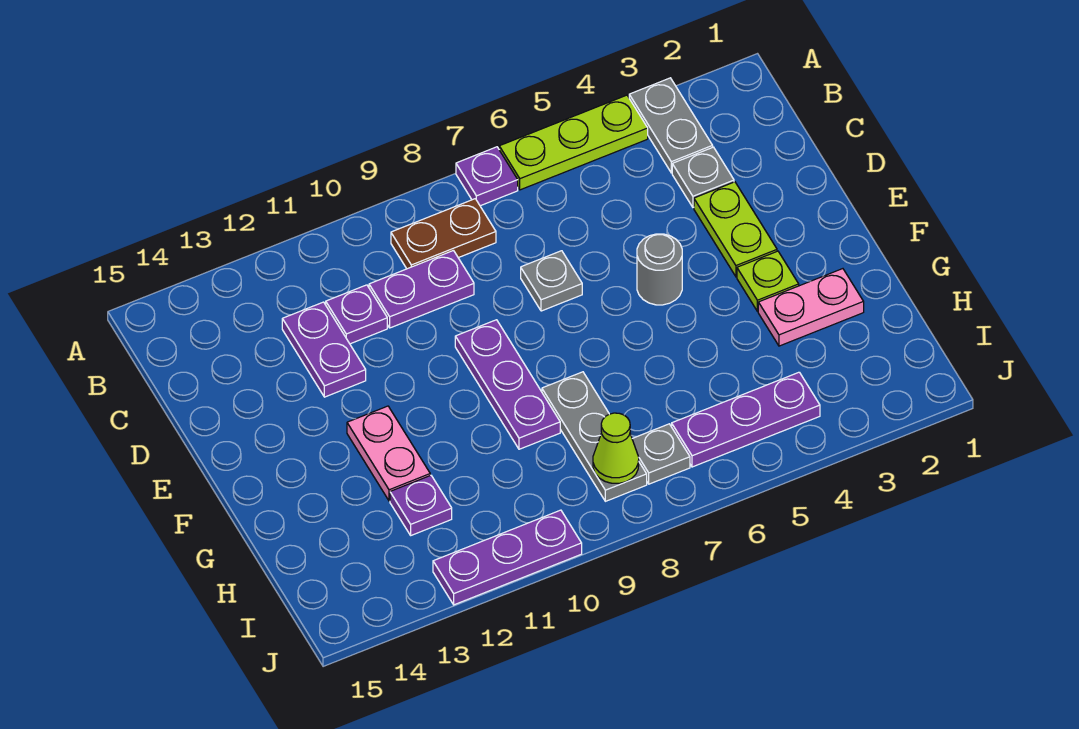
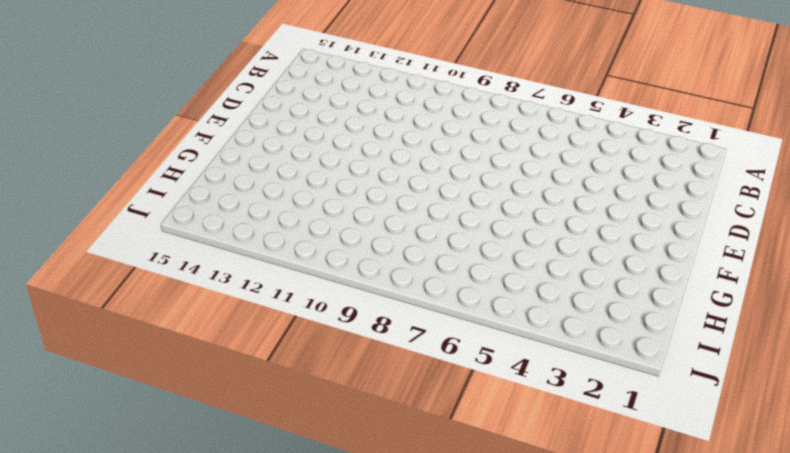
none -> grey plate A3:B3 level 1
none -> lime plate A4:A6 level 1
none -> purple plate A7 level 1

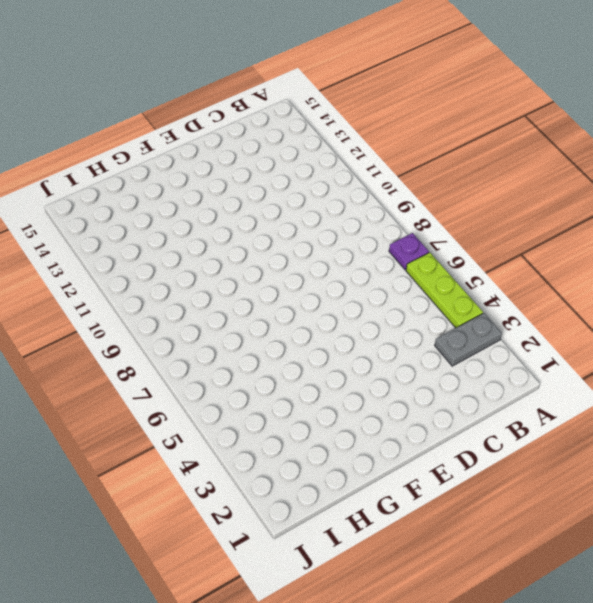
none -> brown plate B8:B9 level 1
none -> grey plate C3 level 1
none -> purple plate C9:C10 level 1

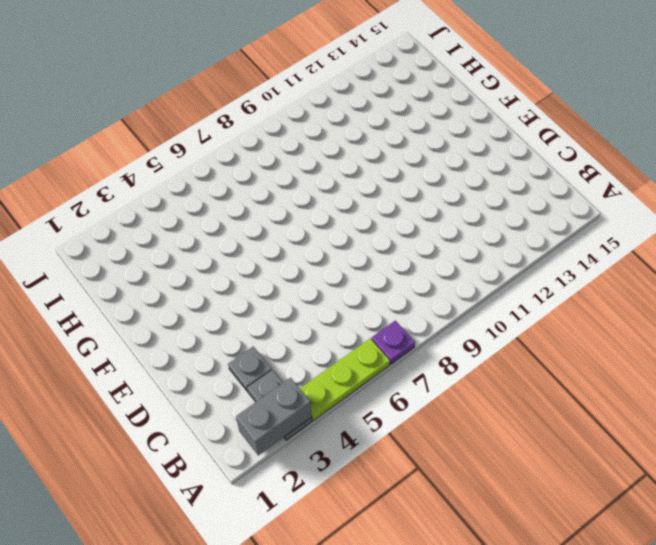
grey brick A2:A3 level 2 -> none
none -> brown plate B8:B9 level 1
none -> purple plate C9:C10 level 1
none -> purple plate C11 level 1

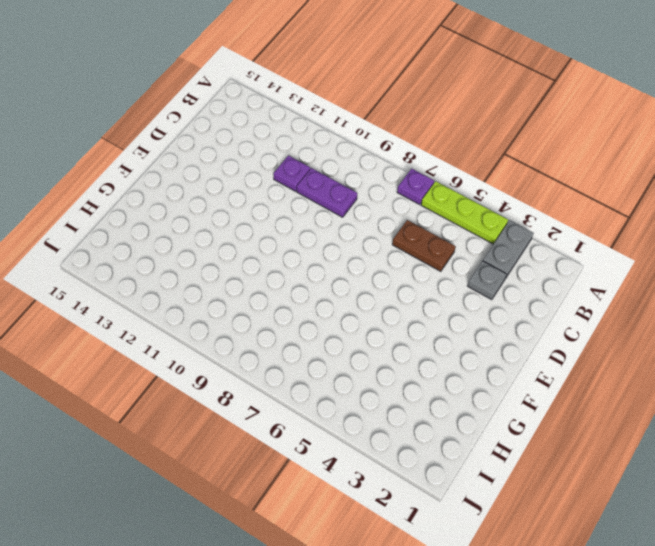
brown plate C5:C6 level 1 -> brown plate B8:B9 level 1
none -> purple plate C12:D12 level 1
none -> lime plate D3:E3 level 1
none -> grey plate D7 level 1

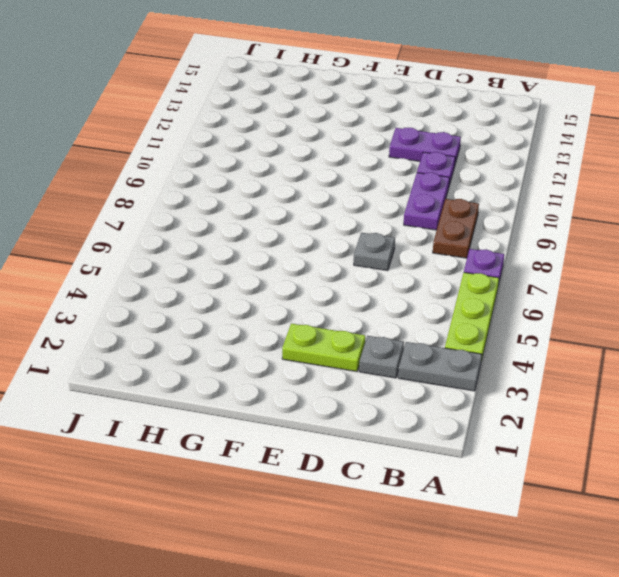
none -> grey round brick E5 level 1
none -> purple plate E9:G9 level 1
none -> lime plate F3 level 1

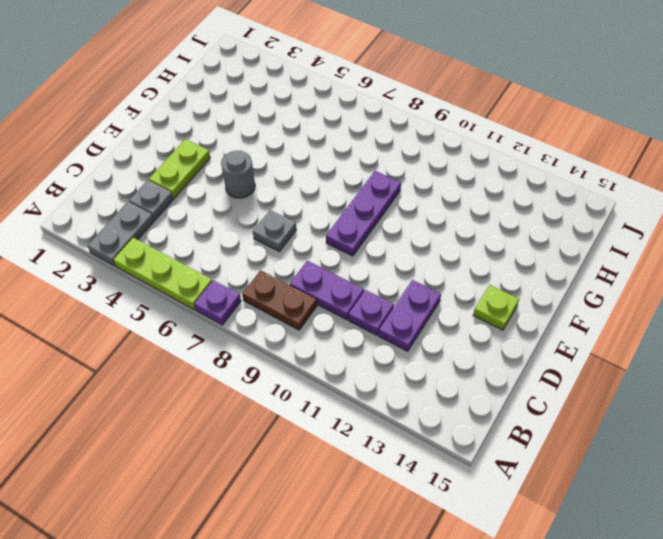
lime plate E14 level 1 -> lime plate F3 level 1
none -> pink plate F12:G12 level 1
none -> pink plate G2:G3 level 1
none -> grey plate G8:I8 level 1

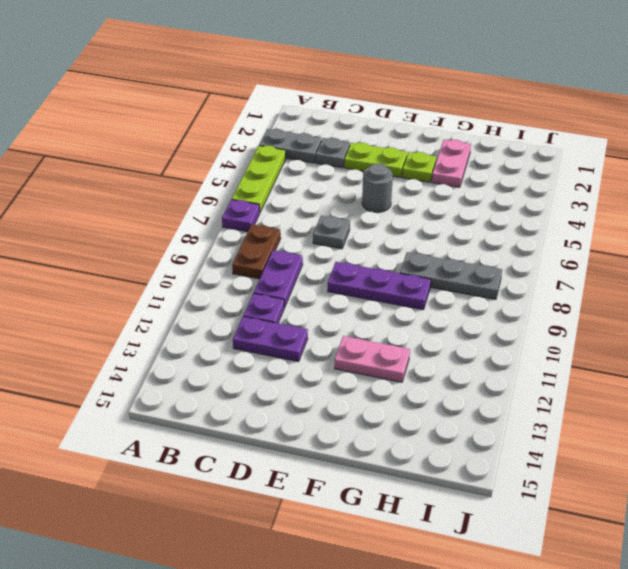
none -> purple plate H12 level 1
none -> purple plate I4:I6 level 1
none -> grey plate I7 level 1

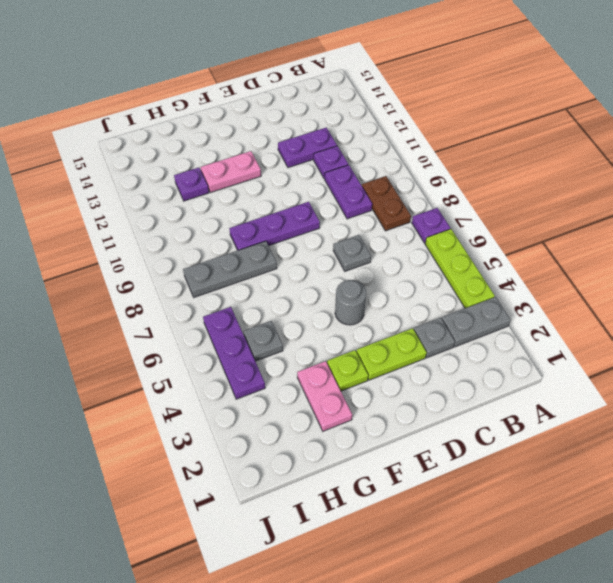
grey plate H5 level 1 -> grey plate I7 level 1
none -> purple plate J10:J12 level 1
none -> lime cone I8 level 2

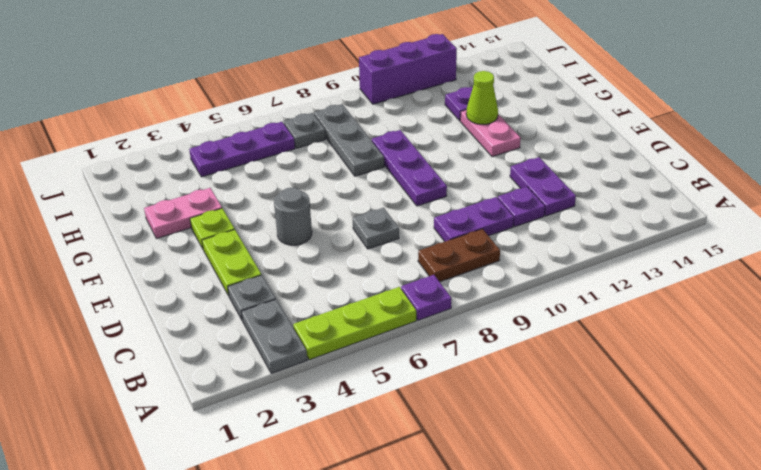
lime cone G12 level 2 -> lime cone I8 level 2
purple brick J10:J12 level 1 -> purple plate J10:J12 level 1

